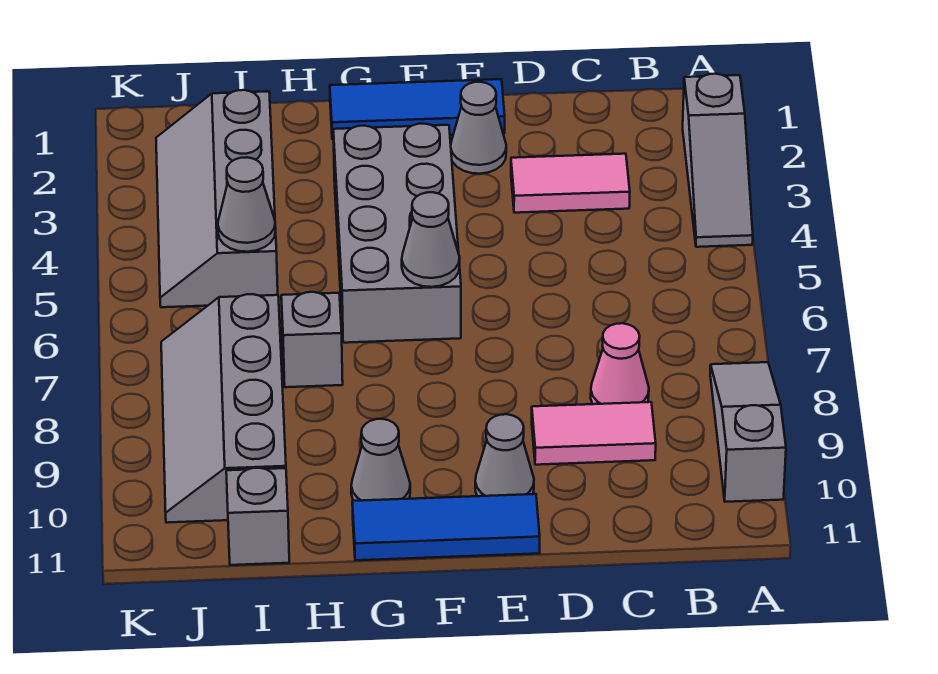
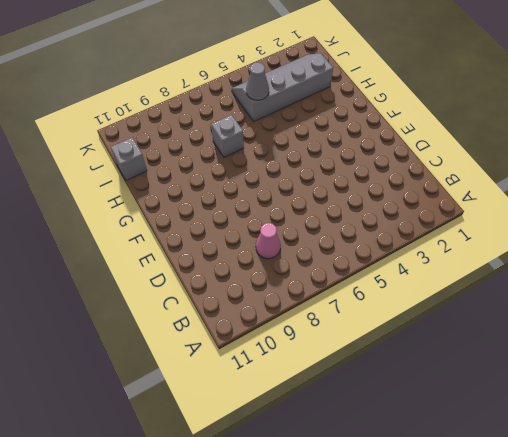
none -> grey slope A2:A4 level 1 top 2
none -> grey slope A8:A10 level 1 top 10
none -> pink tile C3:D3 level 1

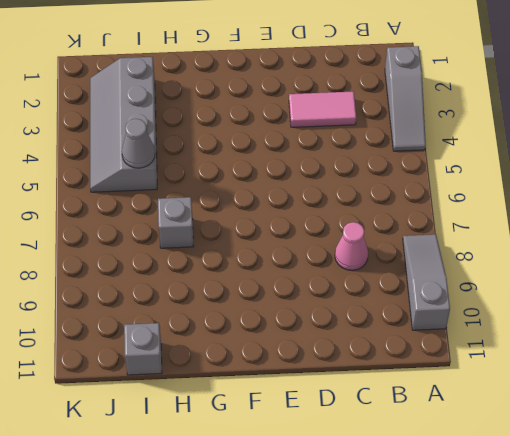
none -> pink tile C9:D9 level 1
none -> blue tile E1:G1 level 1
none -> grey cone E2 level 1

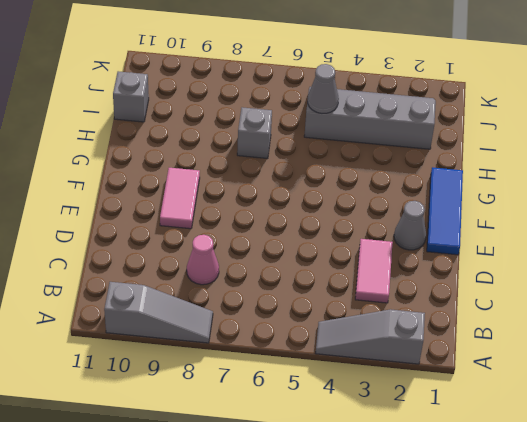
pink tile E9:F9 level 1 -> pink tile C9:D9 level 1
none -> grey cone E10 level 1
none -> blue tile E11:G11 level 1
none -> grey brick F3:G6 level 1

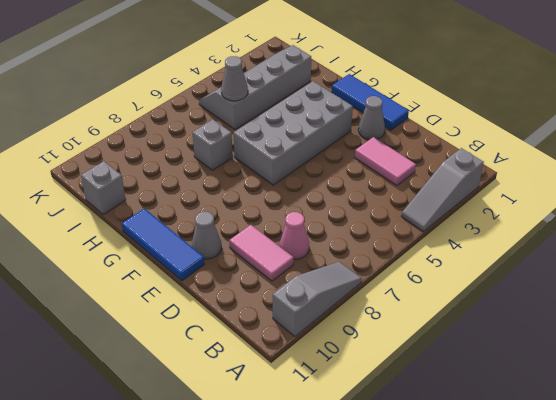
none -> grey cone G10 level 1
none -> grey slope I7:J10 level 1 top I
none -> grey cone F6 level 2

